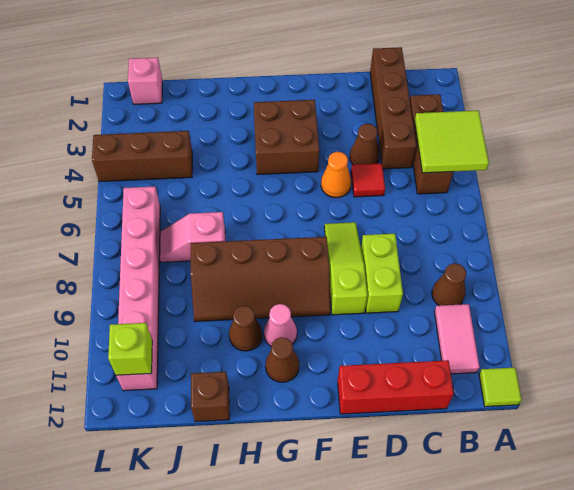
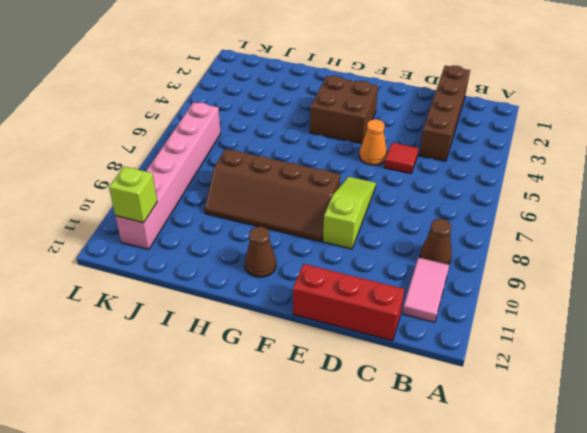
none -> lime tile A12 level 1
none -> brown brick B3:B5 level 1
none -> brown cone D4 level 1

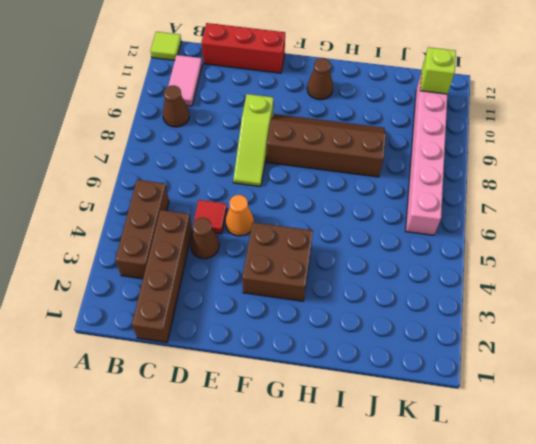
none -> lime brick D8:D9 level 1
none -> pink cone G10 level 1
none -> brown cone H10 level 1

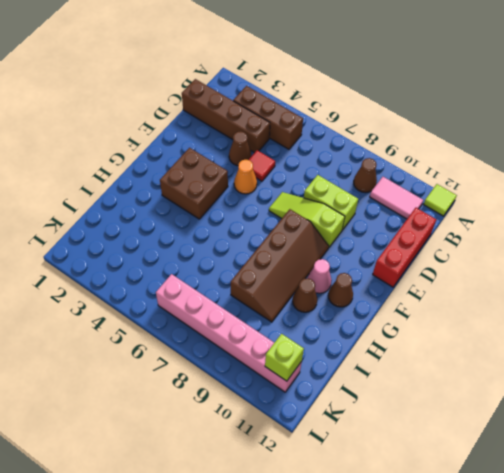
none -> pink slope I7:J7 level 1 top I
none -> brown brick I12 level 1
none -> brown brick J4:L4 level 1

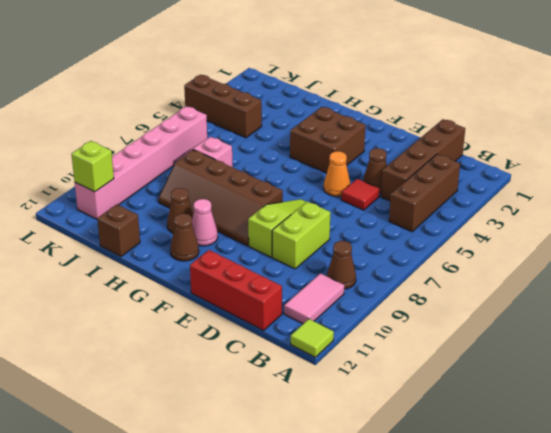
none -> pink brick K1 level 1
none -> lime tile A4:B5 level 2

